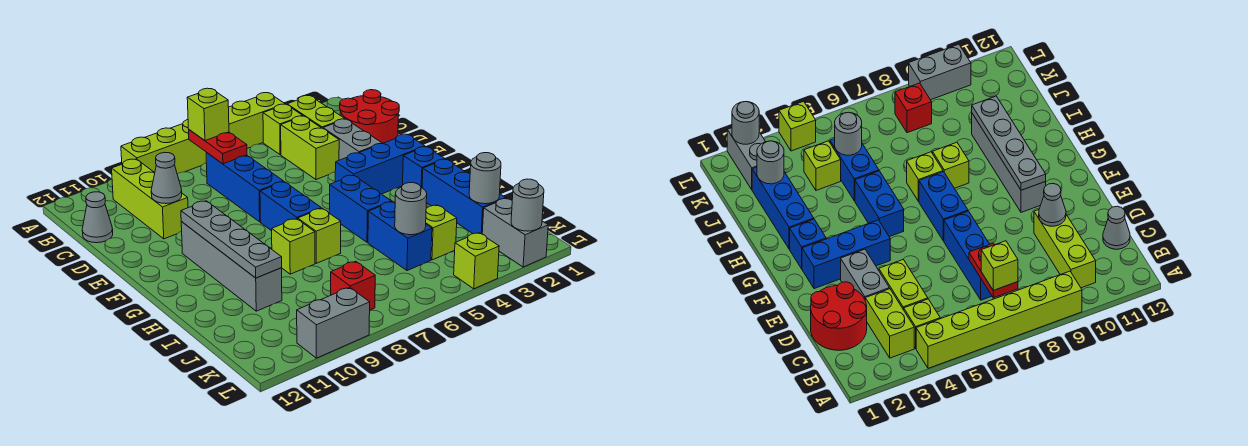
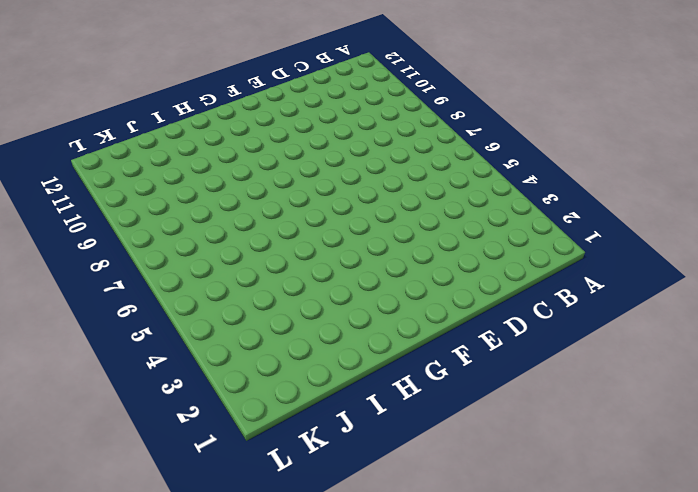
none -> lime brick A4:A9 level 1
none -> lime brick B3:C3 level 1
none -> lime brick B4 level 1
none -> lime brick B10:D10 level 1

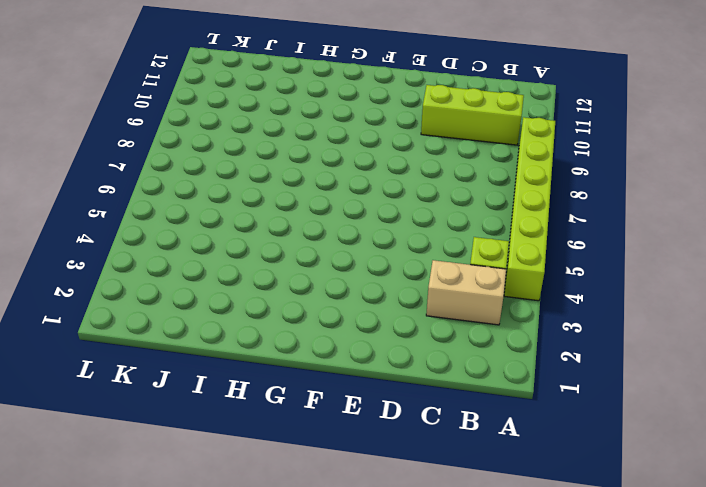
tan brick B3:C3 level 1 -> lime brick B3:C3 level 1
none -> red round brick C1:D2 level 1
none -> lime brick C4:D4 level 1
none -> blue brick C7:E7 level 1
none -> grey cone C12 level 1

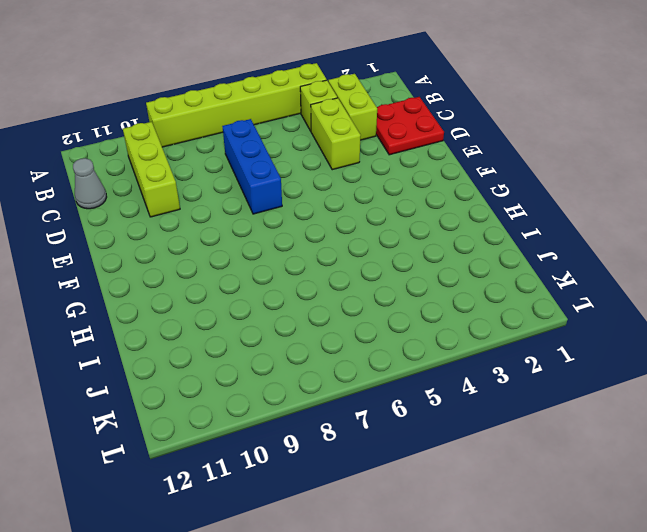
red plate C1:D2 level 1 -> red round brick C1:D2 level 1
none -> grey brick D3:E3 level 1
none -> blue brick F2:F4 level 1
none -> blue brick F7:G7 level 1
none -> grey brick F10:I10 level 1

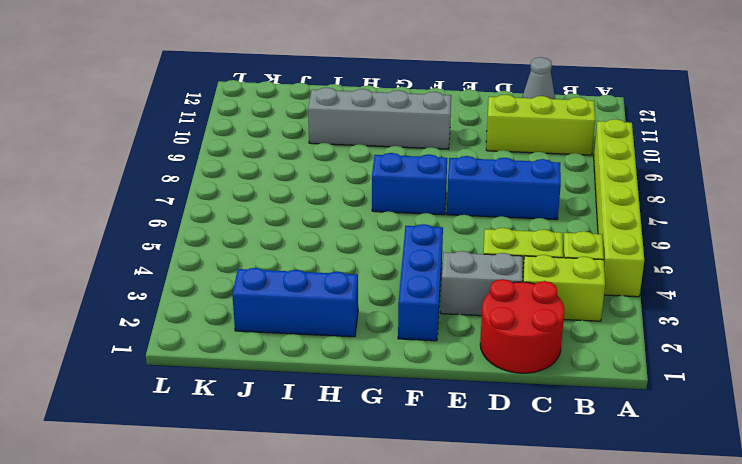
none -> blue brick G2 level 1
none -> blue brick G5:H5 level 1
none -> lime brick H7 level 1
none -> lime brick H8 level 1

